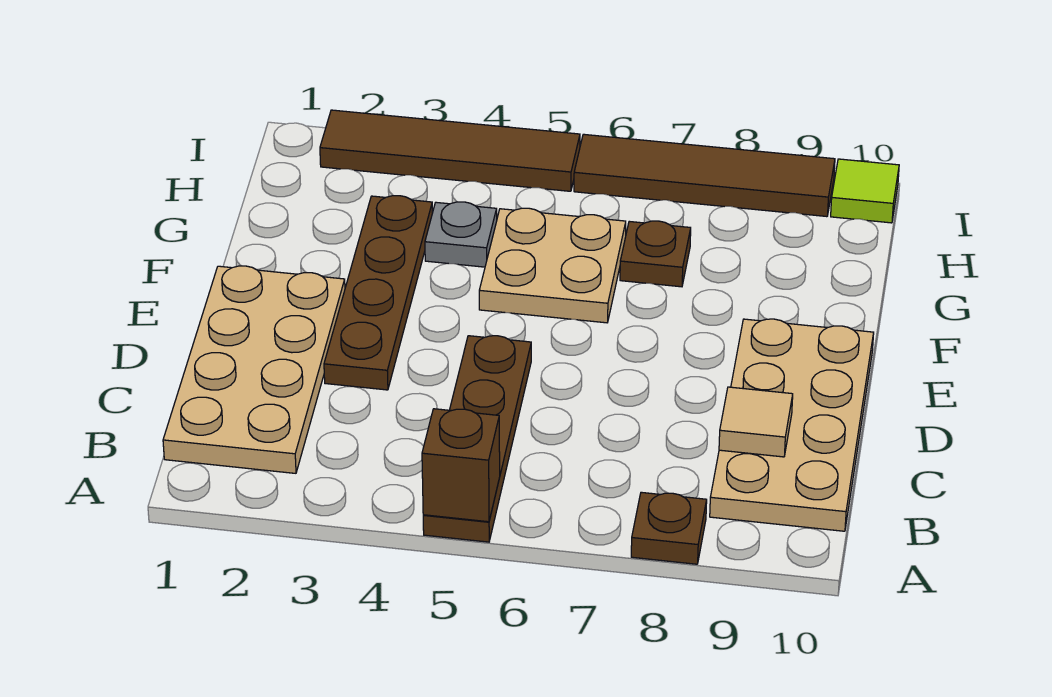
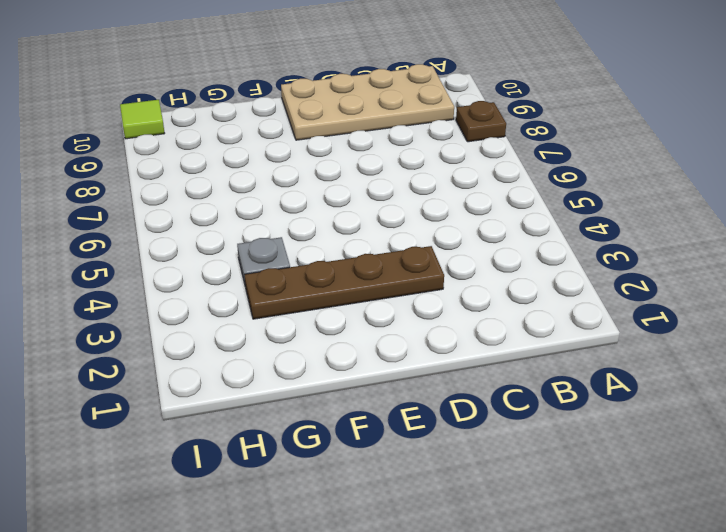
none -> brown plate A5:D5 level 1
none -> tan plate B1:E2 level 1
none -> tan plate F5:G6 level 1

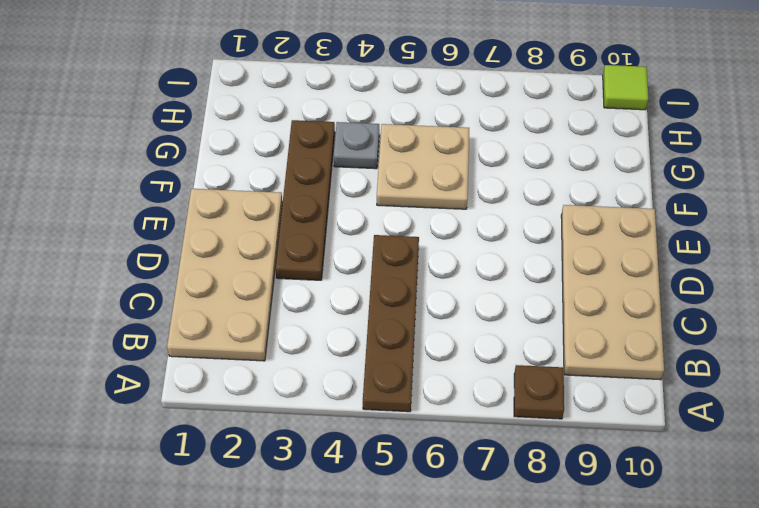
none -> brown plate G7 level 1
none -> brown tile I2:I5 level 1
none -> brown tile I6:I9 level 1

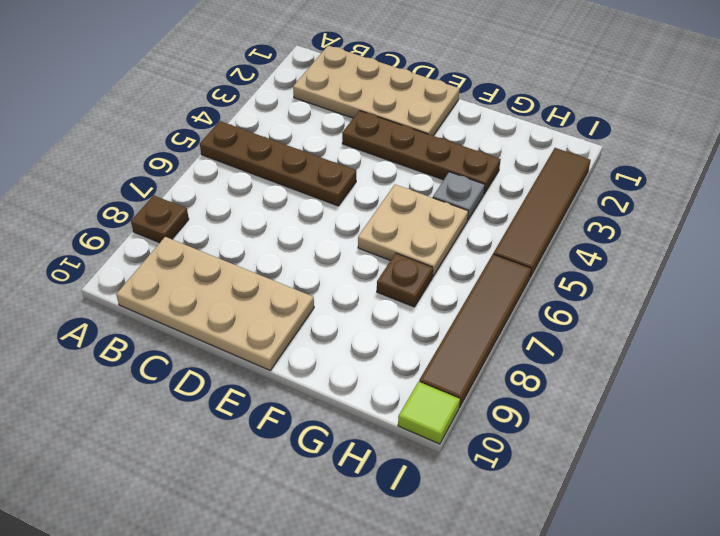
none -> brown brick A5 level 2
none -> tan tile C9 level 2

